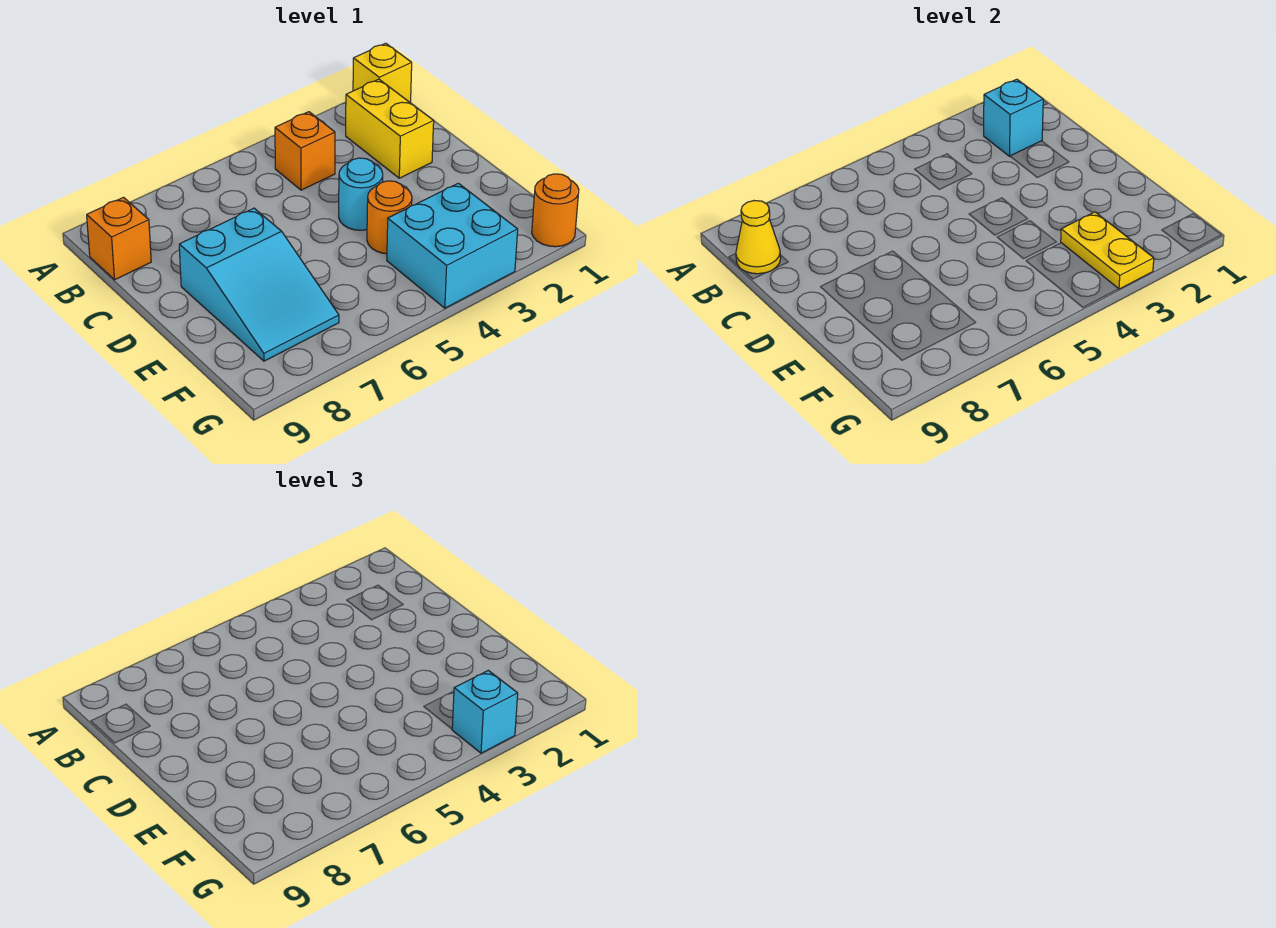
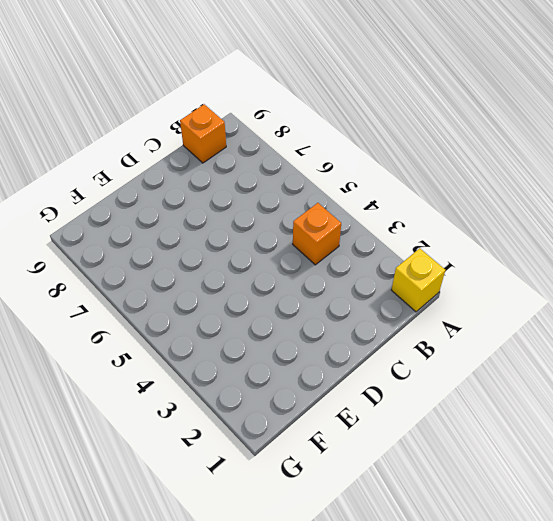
none -> yellow brick B2:C2 level 1
none -> cyan round brick D4 level 1
none -> cyan slope D7:F8 level 1 top D

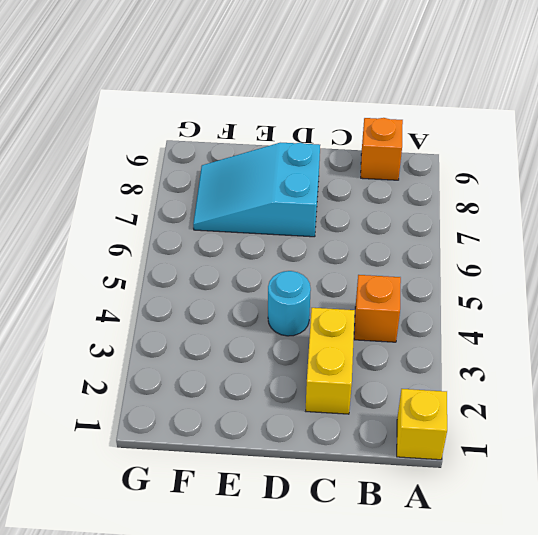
yellow brick C2:C3 level 1 -> yellow brick B2:C2 level 1
none -> orange round brick E4 level 1
none -> cyan brick F3:G4 level 1
none -> orange round brick G1 level 1

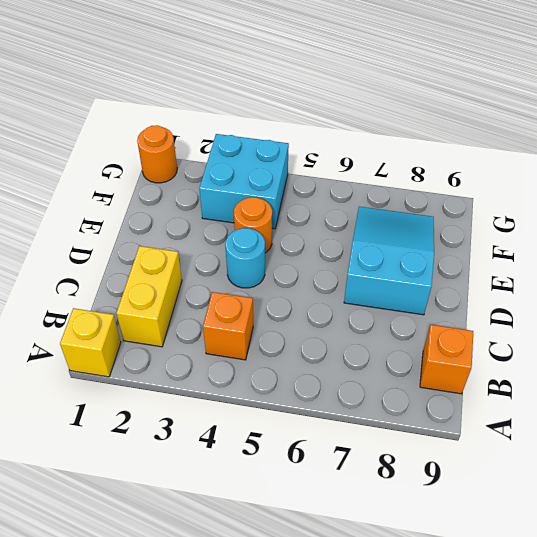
none -> cyan brick B2 level 2
none -> yellow cone B9 level 2
none -> yellow plate F3:G3 level 2

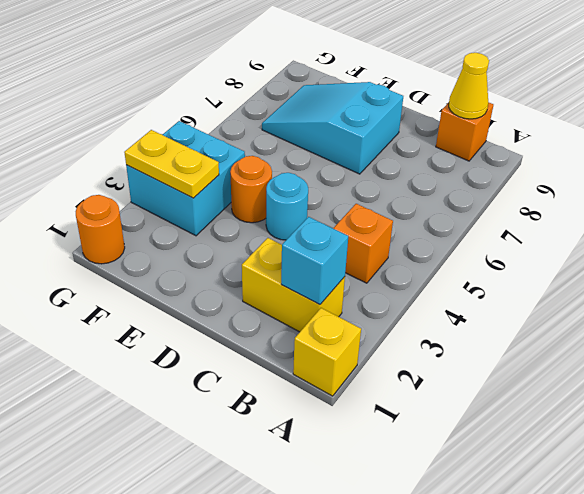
none -> cyan brick G3 level 3

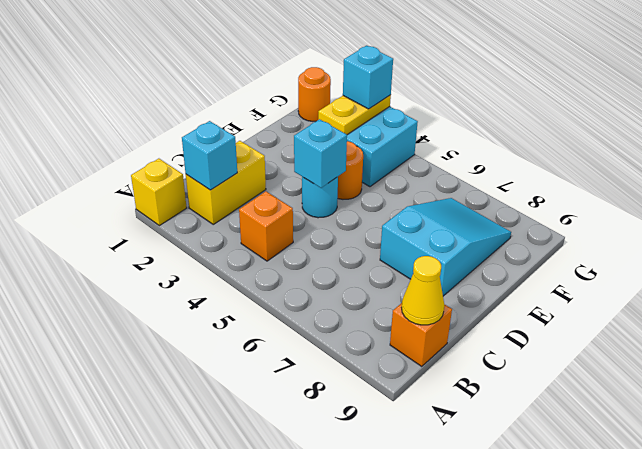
cyan brick D4 level 2 -> none

